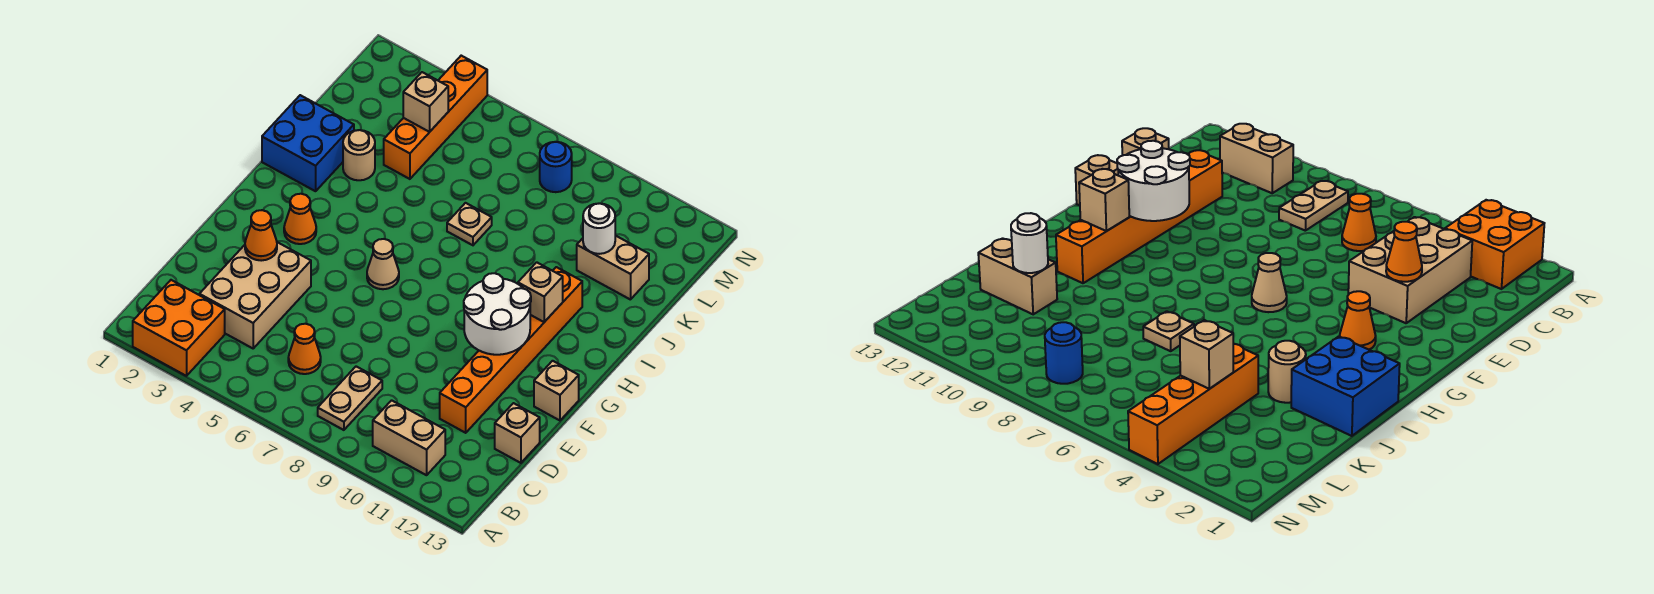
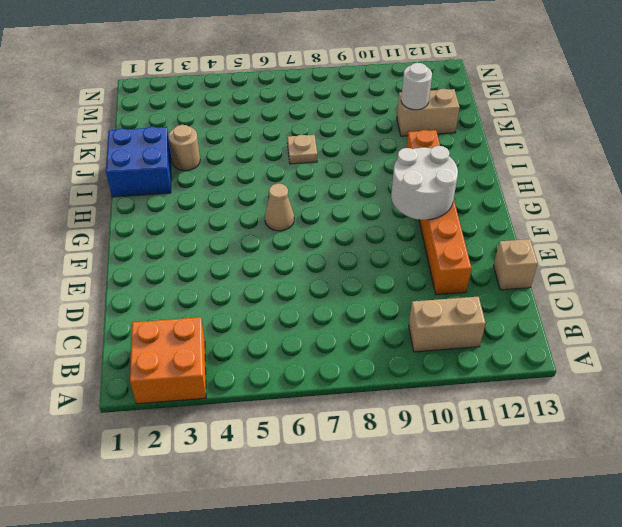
none -> tan plate B8:C8 level 1
none -> tan brick C3:E4 level 1
none -> orange cone C6 level 1

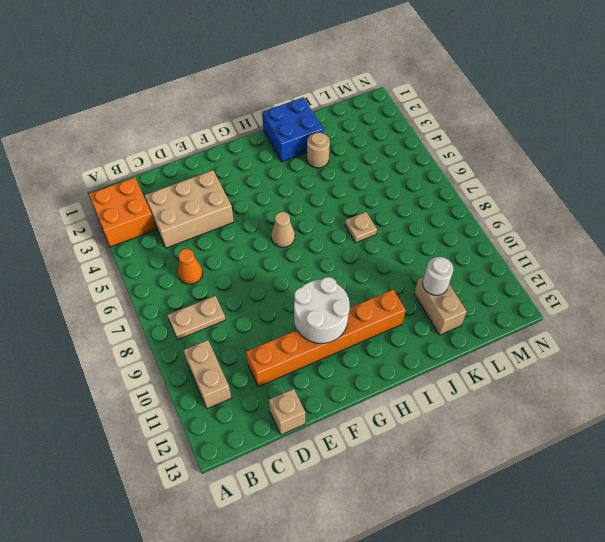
none -> tan brick F13 level 1
none -> orange cone G3 level 1
none -> orange brick K4:N4 level 1

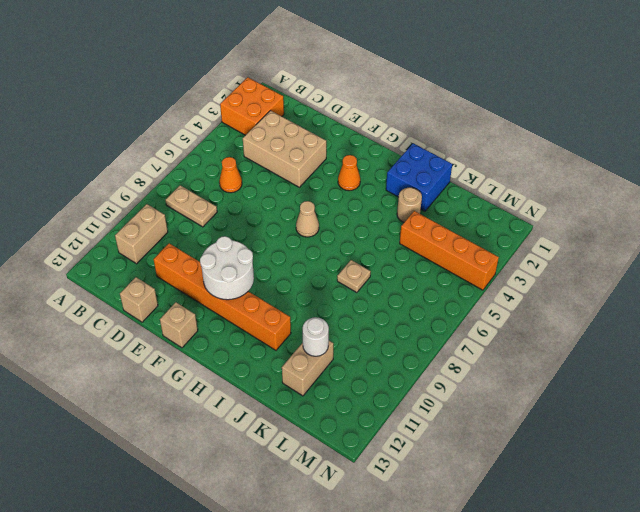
none -> blue round brick M8 level 1
none -> orange cone E3 level 2
none -> tan brick H11 level 2

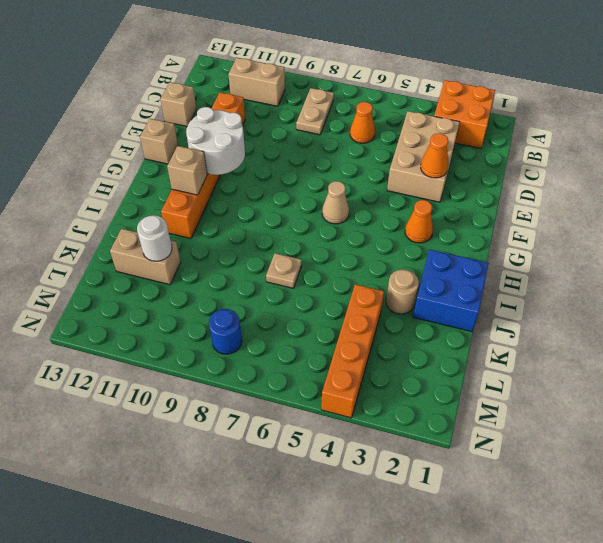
none -> tan brick L4 level 2

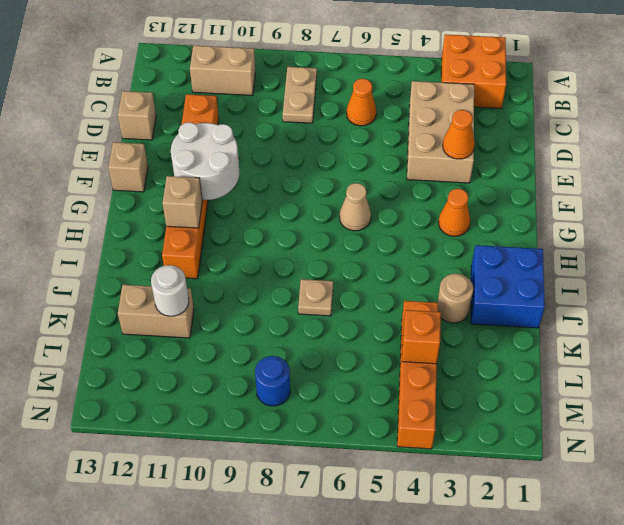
orange brick L4 level 2 -> tan brick L4 level 2

